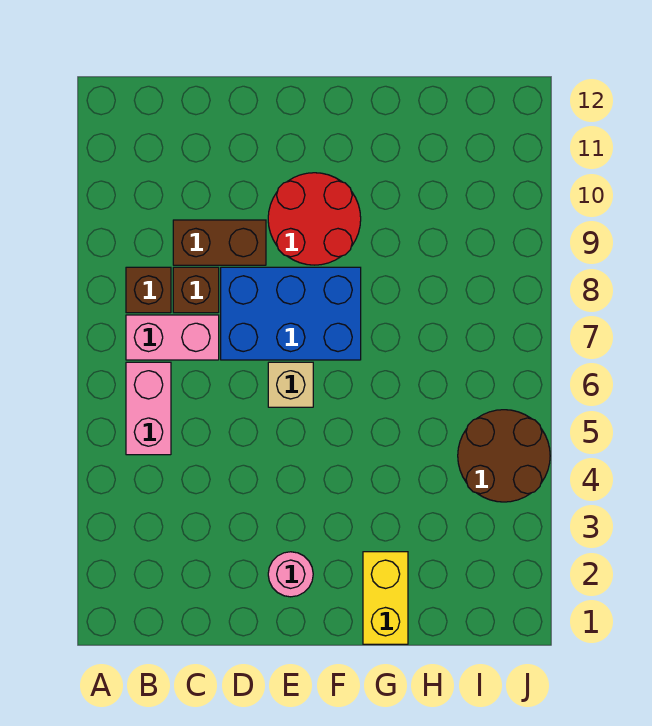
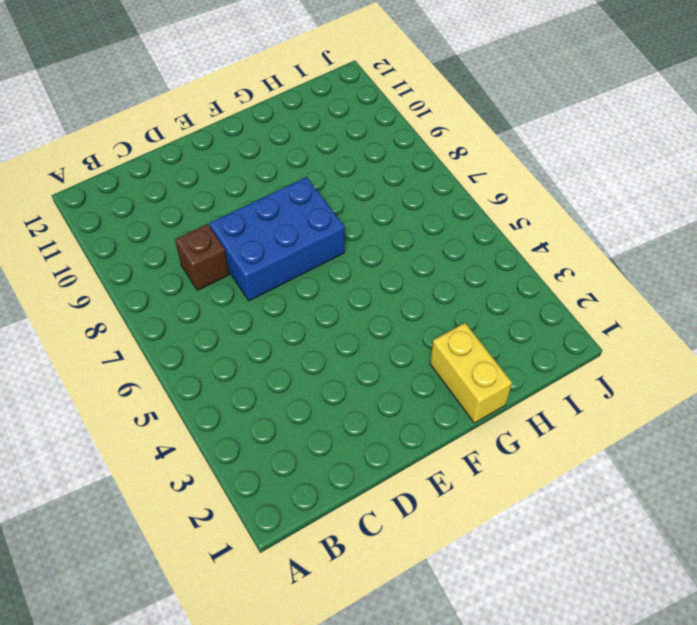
none -> pink brick B5:B6 level 1
none -> pink brick B7:C7 level 1

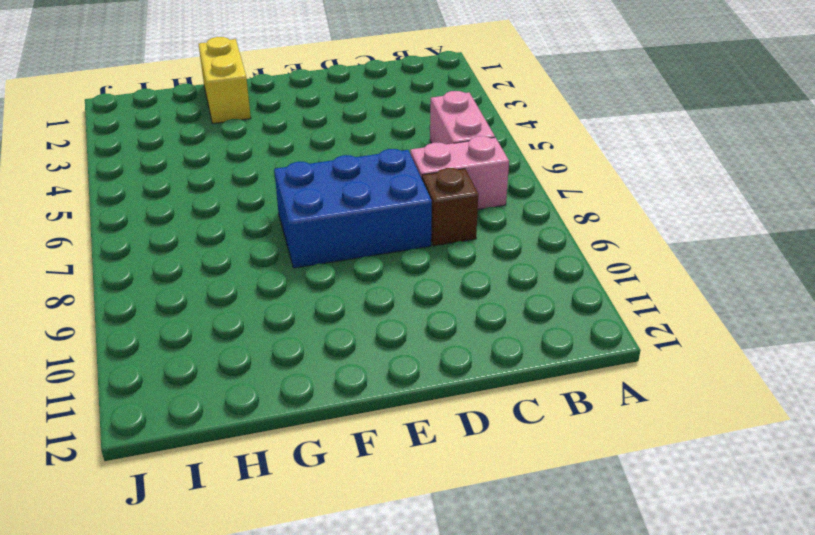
none -> brown brick B8 level 1
none -> brown brick C9:D9 level 1

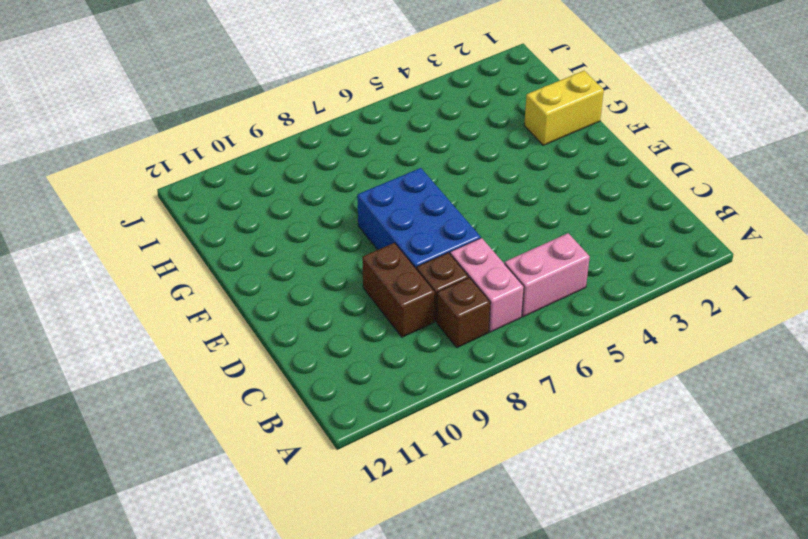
none -> pink round brick E2 level 1
none -> tan brick E6 level 1

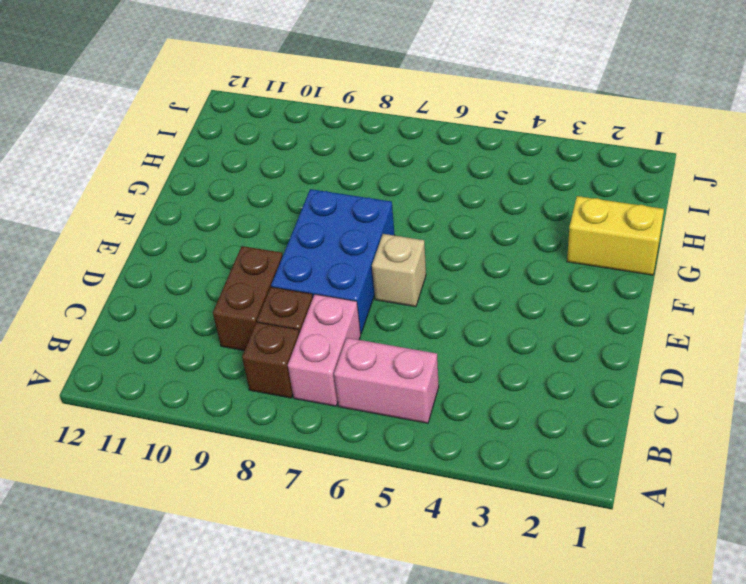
none -> pink round brick E2 level 1
none -> red round brick E9:F10 level 1

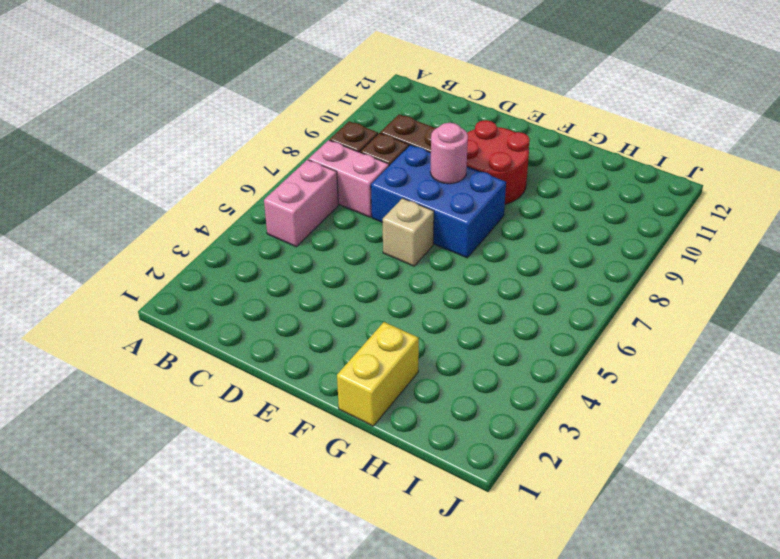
pink round brick E8 level 2 -> pink round brick E2 level 1
none -> brown round brick I4:J5 level 1

